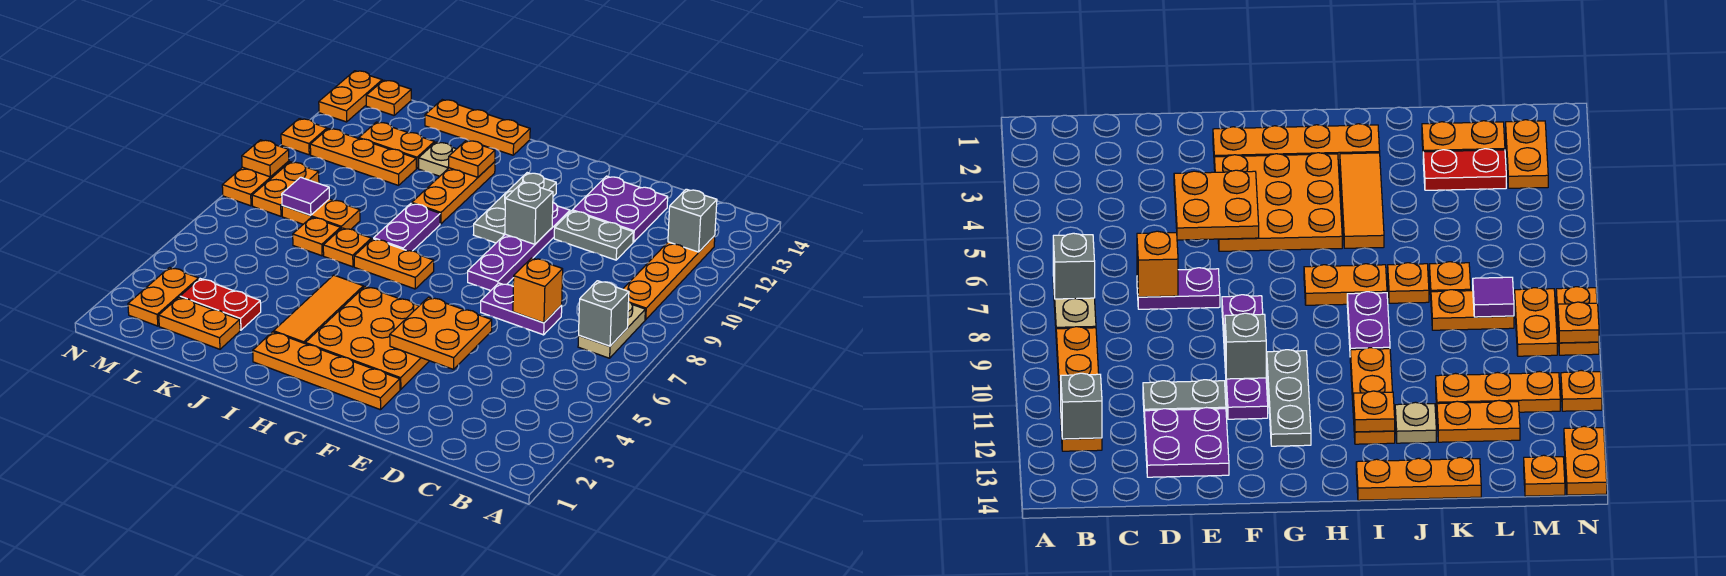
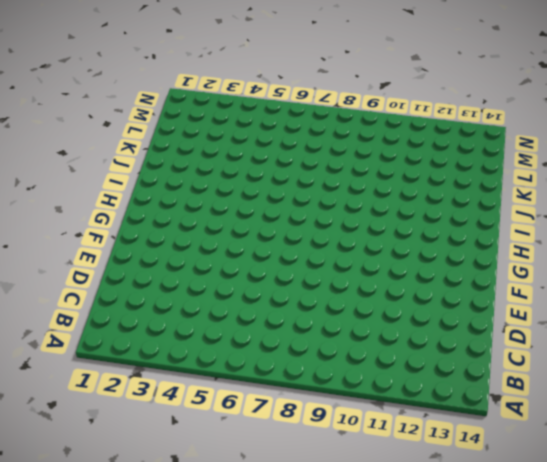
none -> tan plate B7:B8 level 1
none -> orange plate B9:B12 level 1
none -> purple plate D7:E7 level 1
none -> grey plate D11:E11 level 1

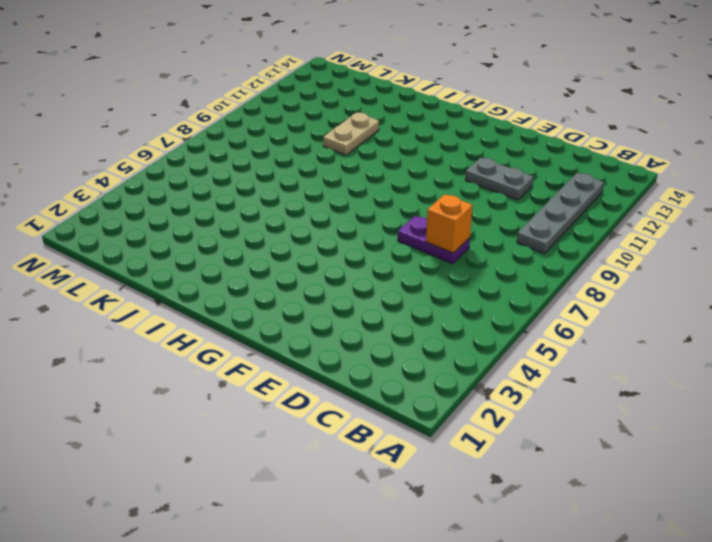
grey plate B9:B12 level 1 -> orange plate B9:B12 level 1
tan plate J10:J11 level 1 -> tan plate B7:B8 level 1
none -> purple plate D12:E13 level 1
none -> orange plate F2:I2 level 1
none -> orange plate F3:H5 level 1
none -> purple plate F8:F11 level 1

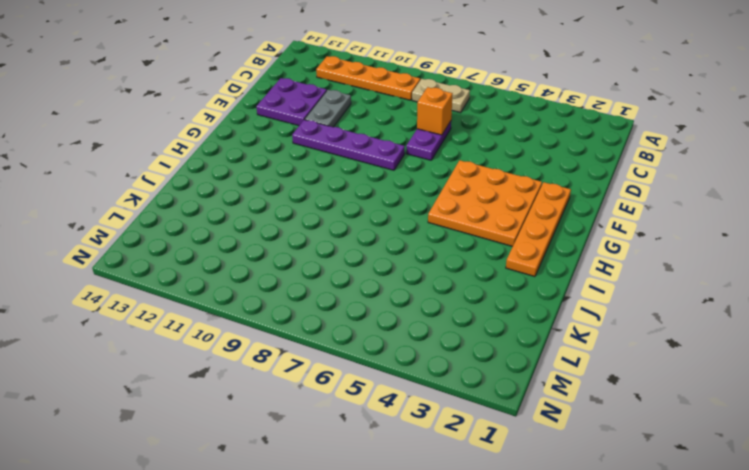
none -> grey plate G10:G12 level 1
none -> orange plate H7:I7 level 1
none -> orange tile I3:I5 level 1
none -> purple plate I8:I9 level 1

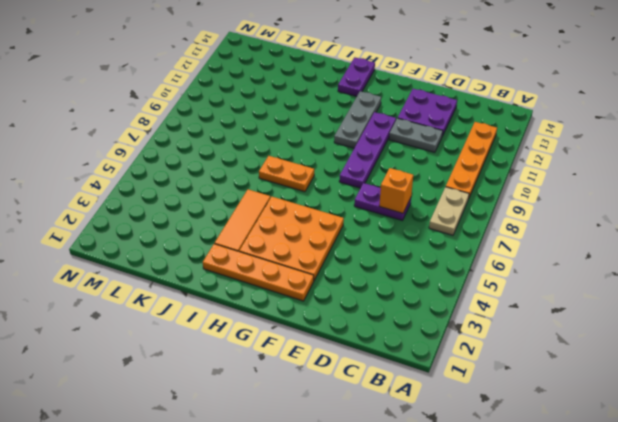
purple plate H13:H14 level 1 -> purple plate I8:I9 level 1
none -> orange plate I10:I12 level 1
none -> orange plate I14:K14 level 1
none -> orange plate J7 level 1
none -> tan plate J12 level 1

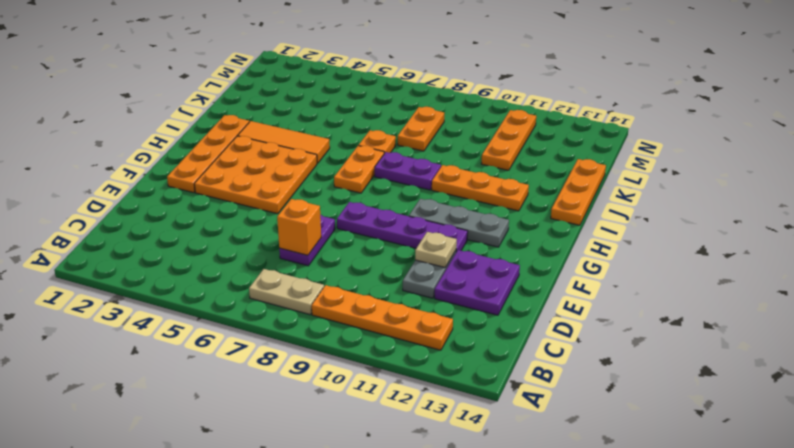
tan plate E11 level 2 -> tan plate J12 level 1
none -> orange plate K2:L2 level 1
none -> red plate K3:L3 level 1
none -> orange plate K7 level 1
none -> orange plate K12:L12 level 1

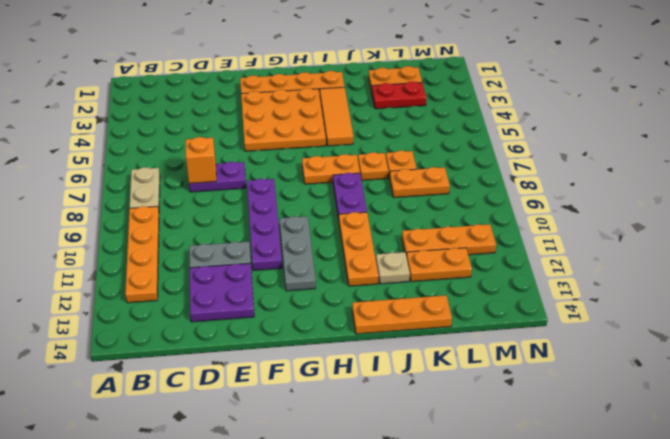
none -> orange plate M2:M3 level 1
none -> orange plate M8:M9 level 1
none -> orange plate M14 level 1
none -> orange plate N8:N9 level 1

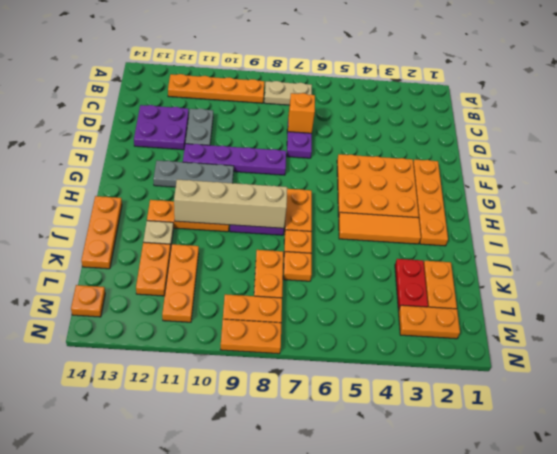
tan brick I8:I11 level 2 -> none
none -> orange plate N11 level 1
none -> orange plate N13:N14 level 1
none -> grey brick B7 level 2
none -> grey brick B12 level 2

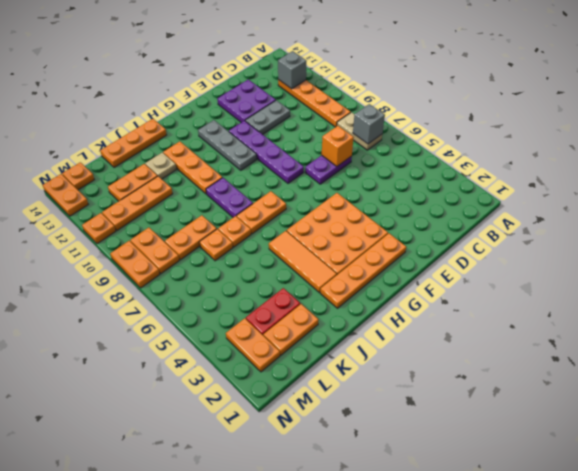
none -> orange plate E4:F5 level 2
none -> grey brick F10 level 2
none -> orange plate I12 level 2
none -> purple tile L8 level 2

